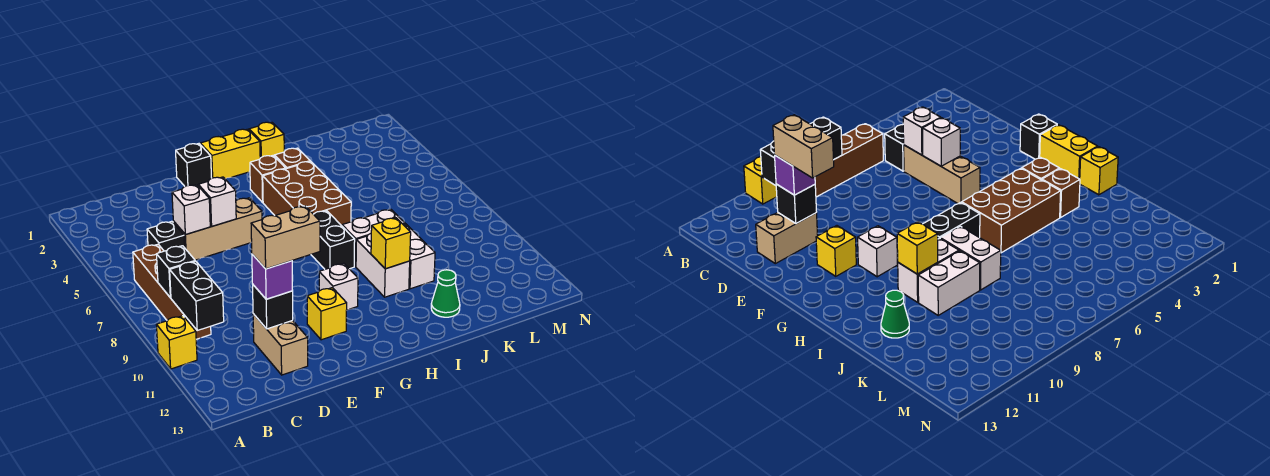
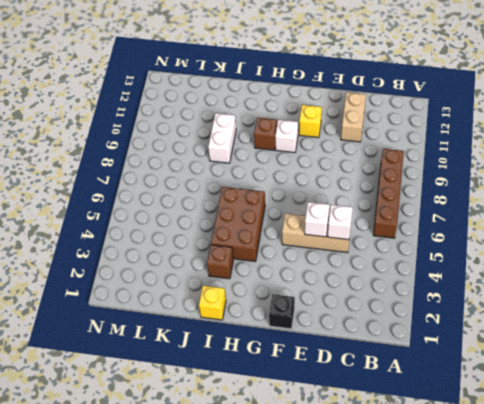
brown brick H10 level 1 -> brown brick H3 level 1
none -> yellow brick A10 level 1
none -> black brick C5 level 1
none -> yellow brick G1:H1 level 1

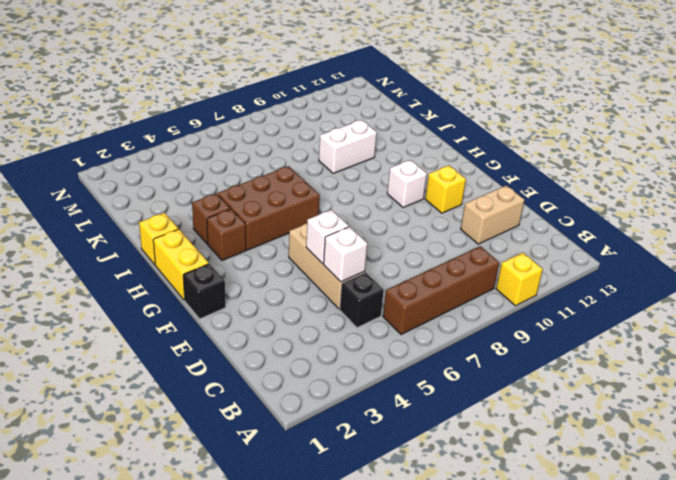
none -> black brick H7:H8 level 1
none -> white brick I8:J8 level 1
none -> white brick I9:I10 level 1

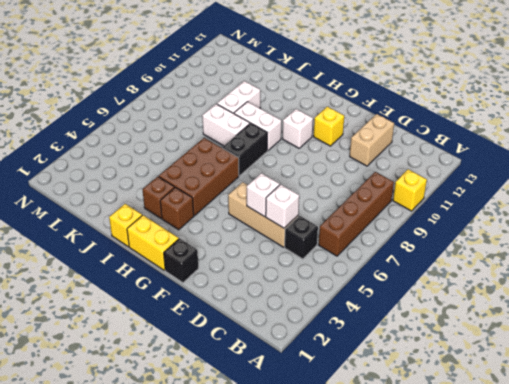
white brick H9:I9 level 1 -> white brick I9:I10 level 1
none -> green cone J12 level 1
none -> black brick B8 level 2
none -> black brick B9:B10 level 2

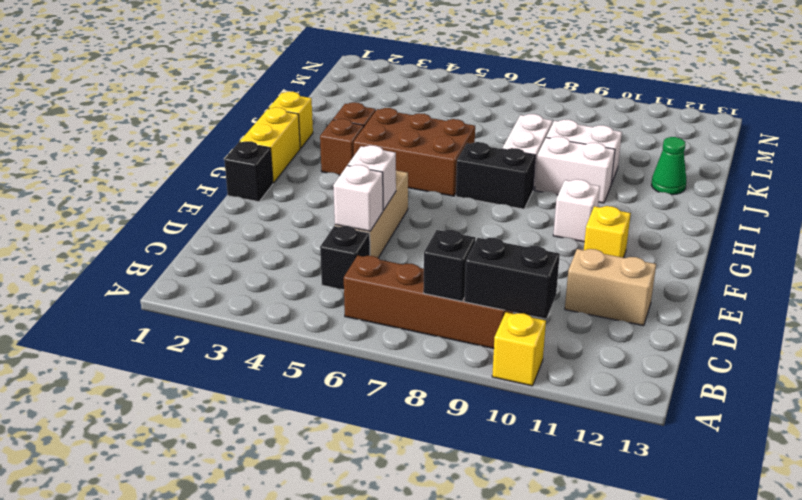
none -> black brick D11 level 2
none -> yellow brick I10 level 2
none -> purple brick D11 level 3

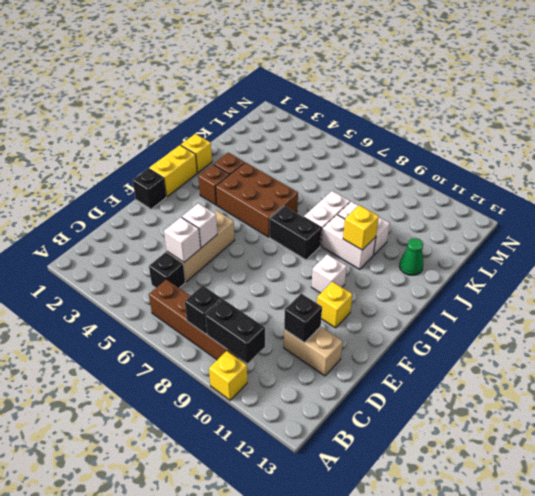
none -> purple brick D11 level 3
none -> tan brick D11:E11 level 4

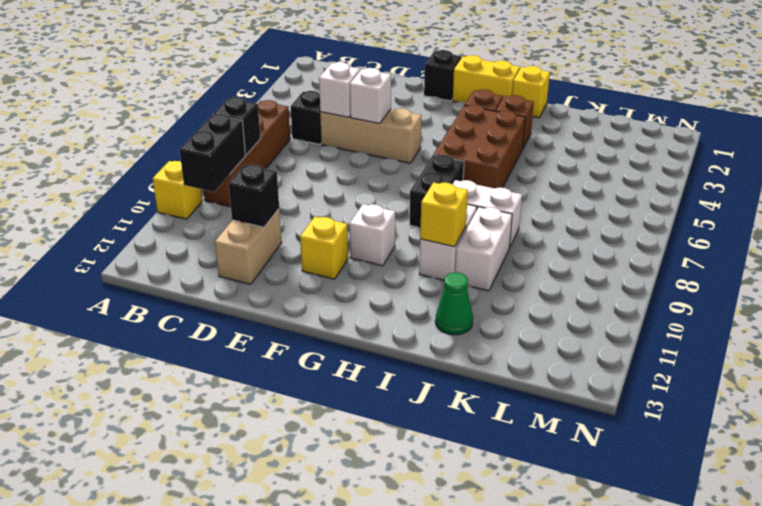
none -> purple brick D11 level 3
none -> tan brick D11:E11 level 4

